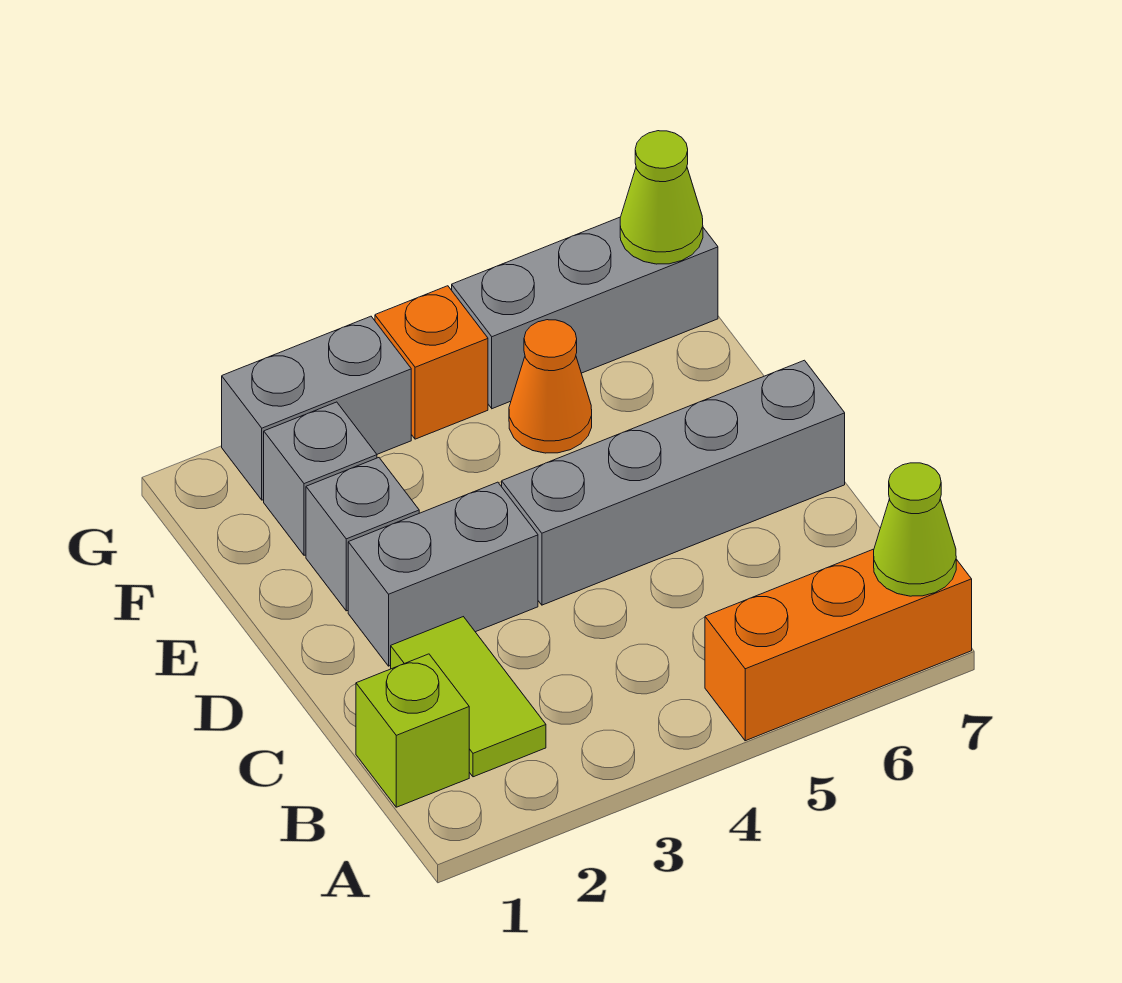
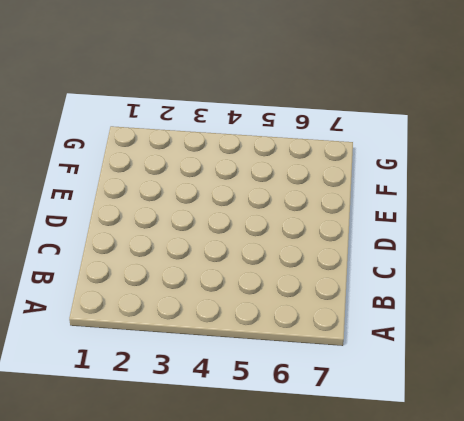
none -> orange brick A5:A7 level 1
none -> lime brick B1 level 1
none -> lime tile B2:C2 level 1

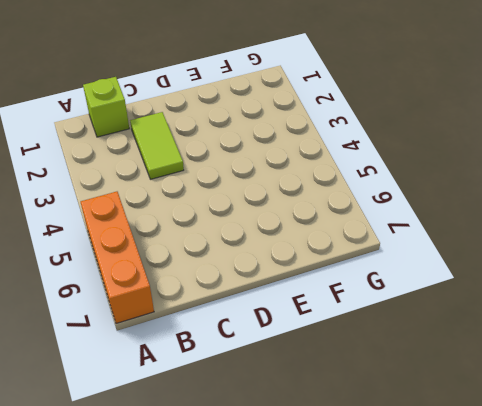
lime tile C2:C3 level 1 -> lime tile B2:C2 level 1
none -> grey brick D2:D3 level 1
none -> grey brick D4:D7 level 1
none -> grey brick E2 level 1

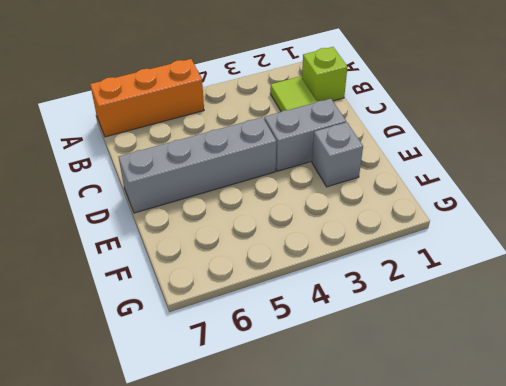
none -> grey brick F2 level 1
none -> orange cone F5 level 1
none -> grey brick G2:G3 level 1

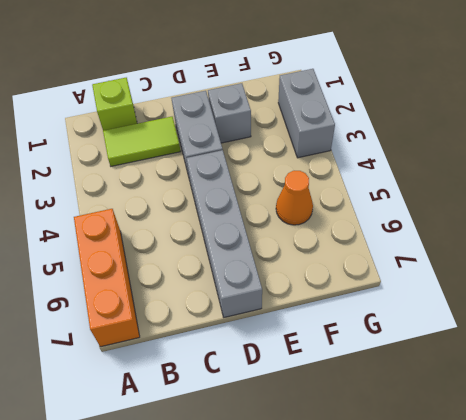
none -> grey brick F2 level 1
none -> orange brick G4 level 1
none -> grey brick G5:G7 level 1

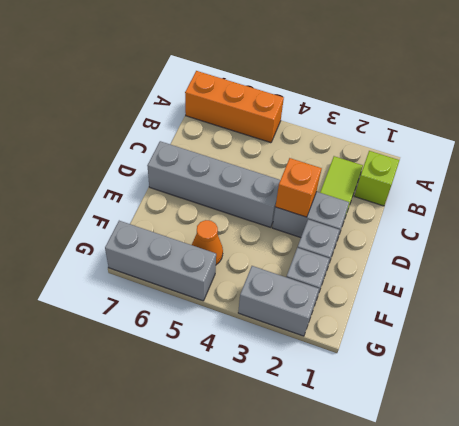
orange brick D3 level 2 -> orange brick G4 level 1
none -> lime cone A7 level 2
none -> lime cone G7 level 2

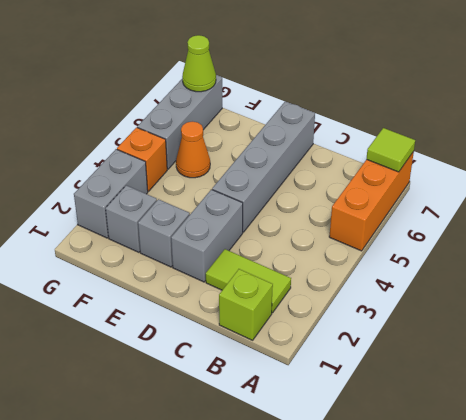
lime tile A7 level 2 -> lime cone A7 level 2

